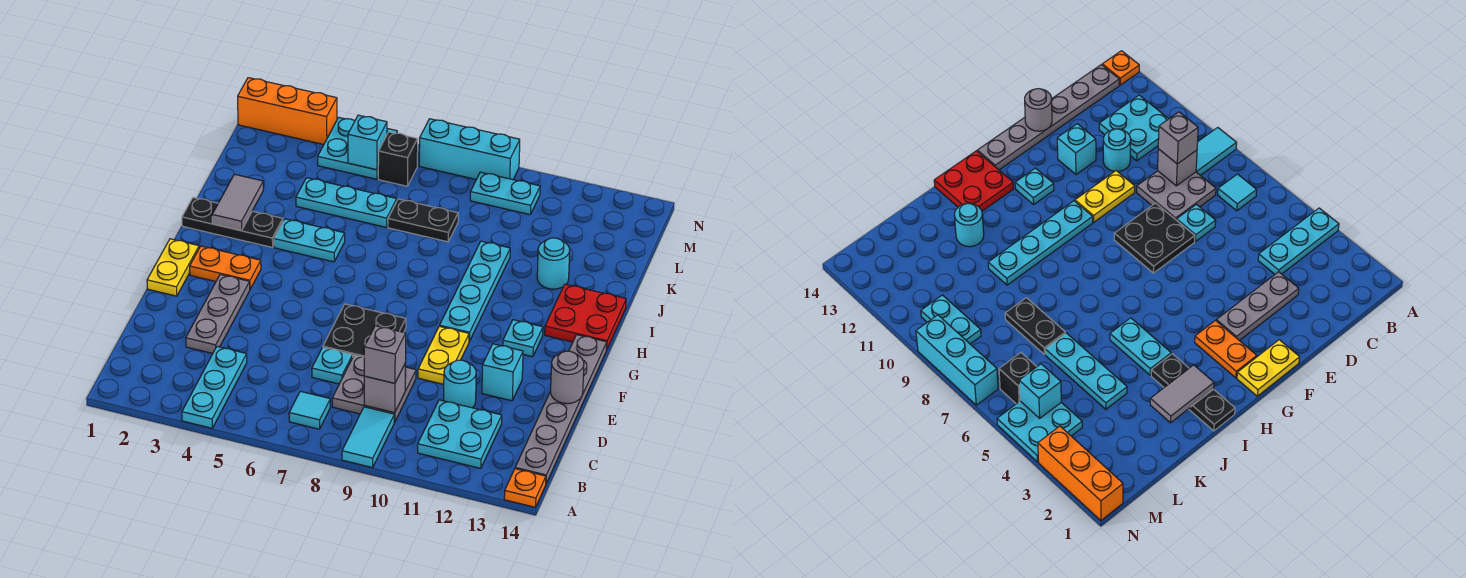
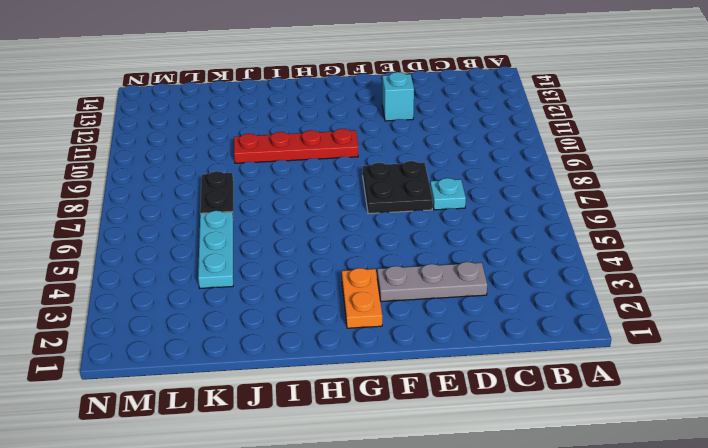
red plate G10:J10 level 1 -> cyan plate G10:J10 level 1
none -> cyan plate A4:C4 level 1
none -> cyan tile A9:B9 level 1
none -> orange plate A14 level 1
none -> cyan tile B7 level 1

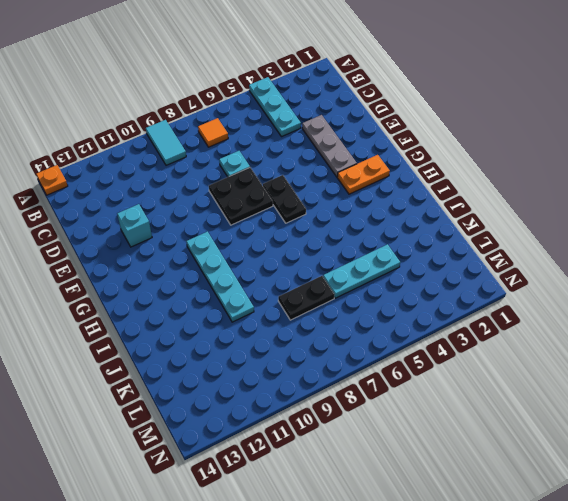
orange tile B7 level 1 -> cyan tile B7 level 1
black plate F6:G6 level 1 -> none
none -> cyan plate B11:C12 level 1
none -> grey plate B14:G14 level 1
none -> grey plate C8:D9 level 1
none -> cyan round brick D11 level 1

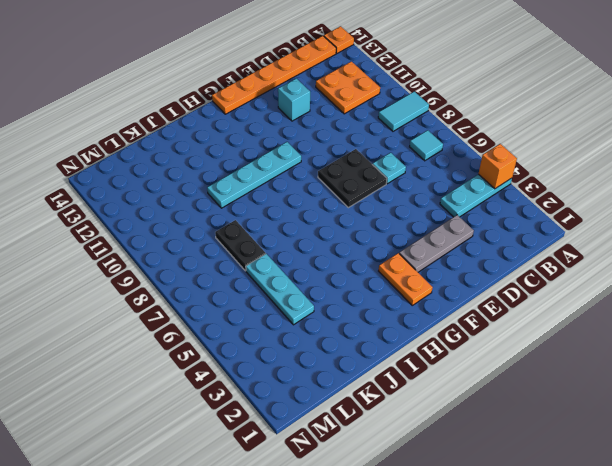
orange brick A4 level 2 -> none
orange plate B11:C12 level 1 -> cyan plate B11:C12 level 1
orange plate B14:G14 level 1 -> grey plate B14:G14 level 1
none -> grey plate C8:D9 level 1
none -> cyan round brick D11 level 1
none -> yellow plate E10:F10 level 1
none -> yellow plate F1:G1 level 1

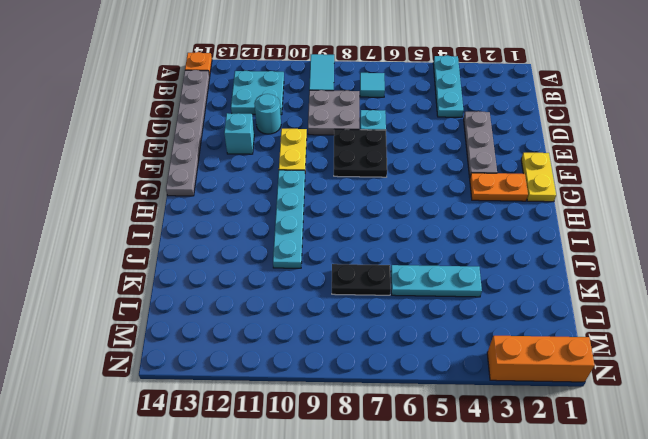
none -> cyan plate G12 level 1
none -> red plate H13:I14 level 1
none -> black plate I1:I3 level 1
none -> cyan plate I4:I5 level 1

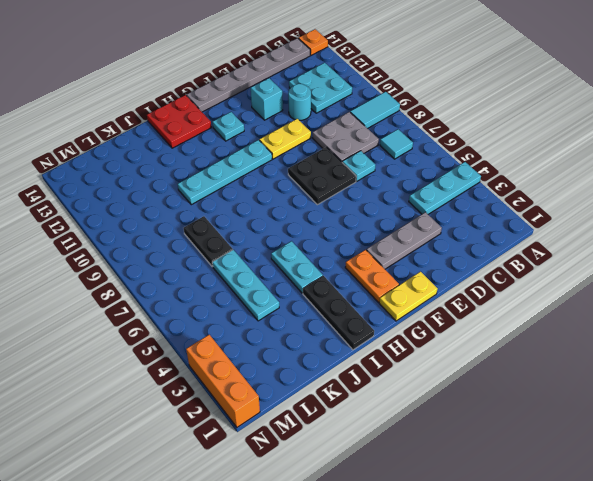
none -> cyan round brick J12 level 1
none -> cyan plate M4:N5 level 1
none -> black brick M6 level 1
none -> cyan plate M9:M10 level 1

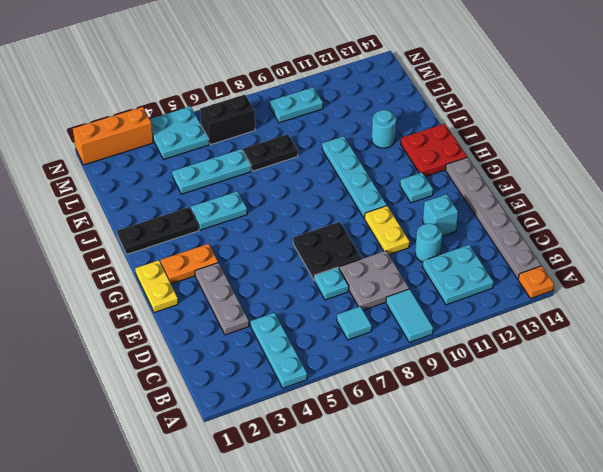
black brick M6:M7 level 1 -> black brick M6 level 1
none -> cyan brick N7:N9 level 1
none -> grey brick C9 level 2
none -> grey round brick E14 level 2
none -> grey tile I2:J2 level 2

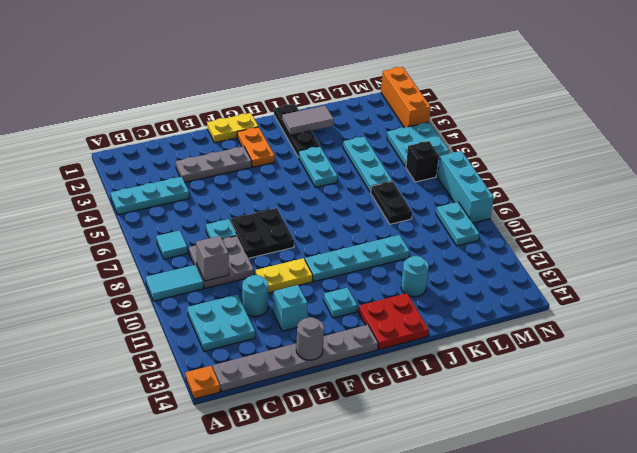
none -> cyan brick M5 level 2
none -> grey brick C9 level 3

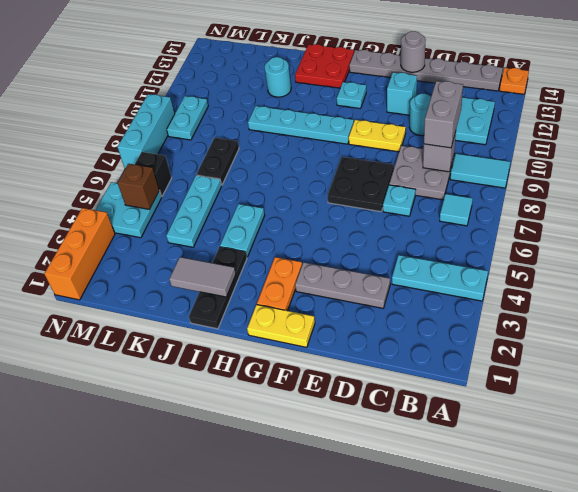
grey brick C9:C10 level 3 -> grey brick C9 level 3
brown brick M5 level 2 -> cyan brick M5 level 2

